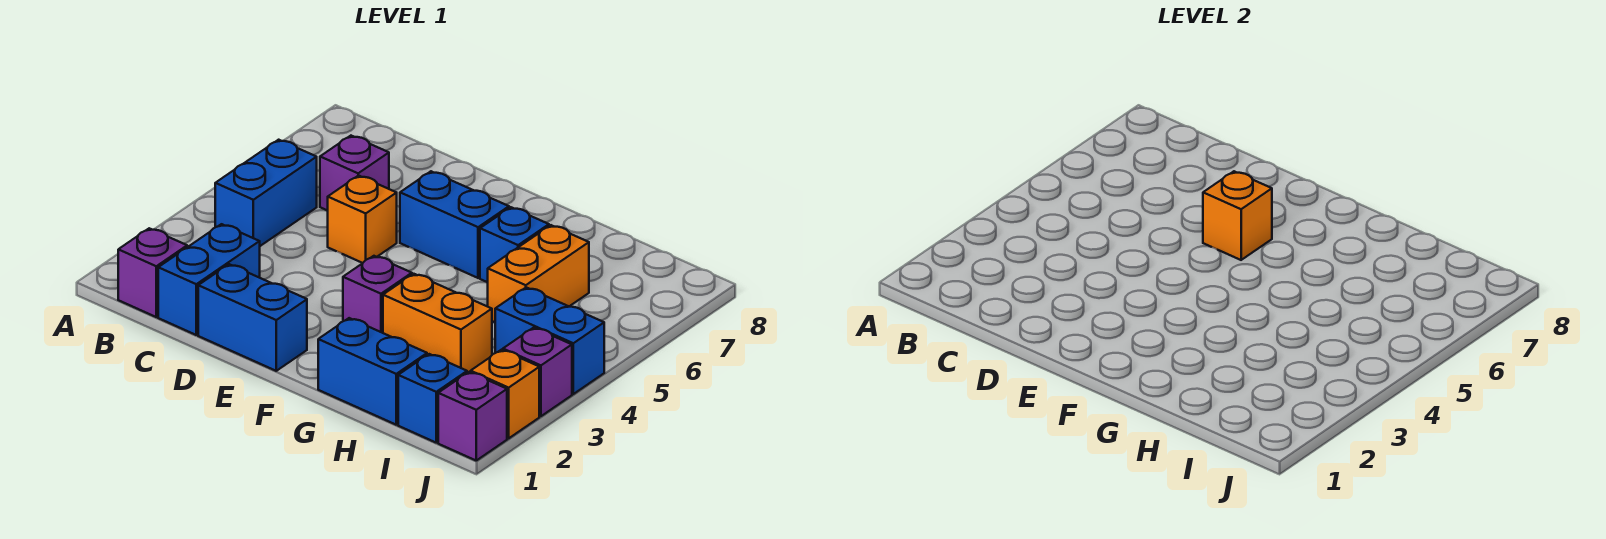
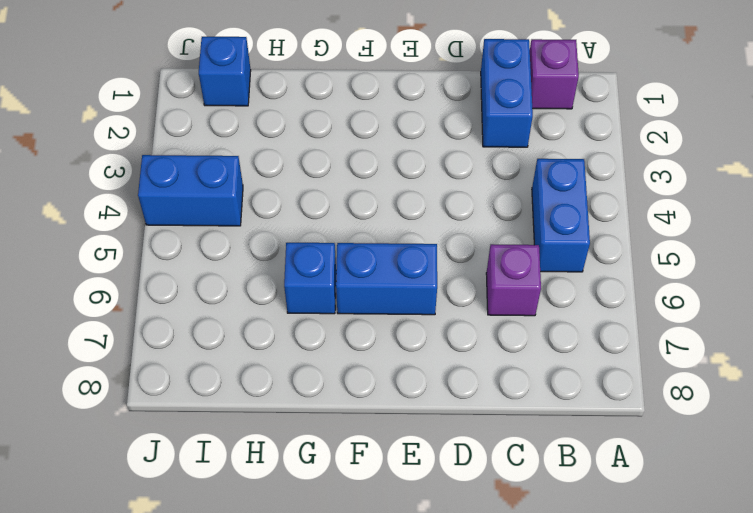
none -> blue brick D1:E1 level 1
none -> orange brick D5 level 1
none -> purple brick F3 level 1

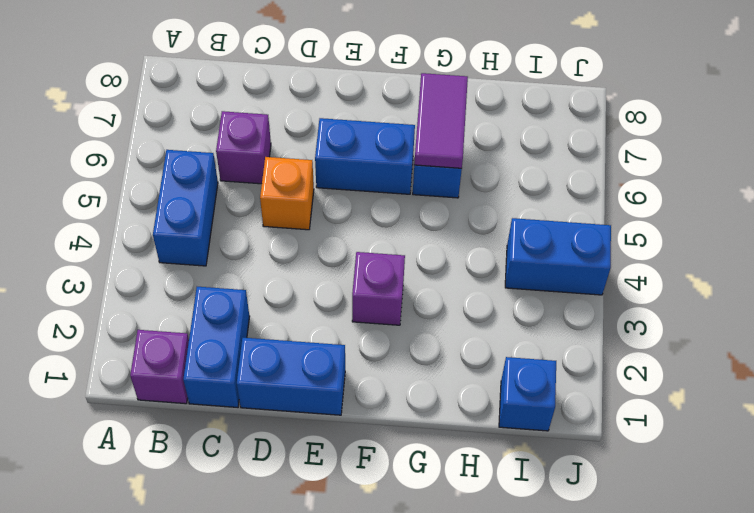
purple tile G6:G7 level 2 -> none
none -> blue brick G1:H1 level 1
none -> orange brick G3:H3 level 1
none -> orange brick H5:H6 level 1

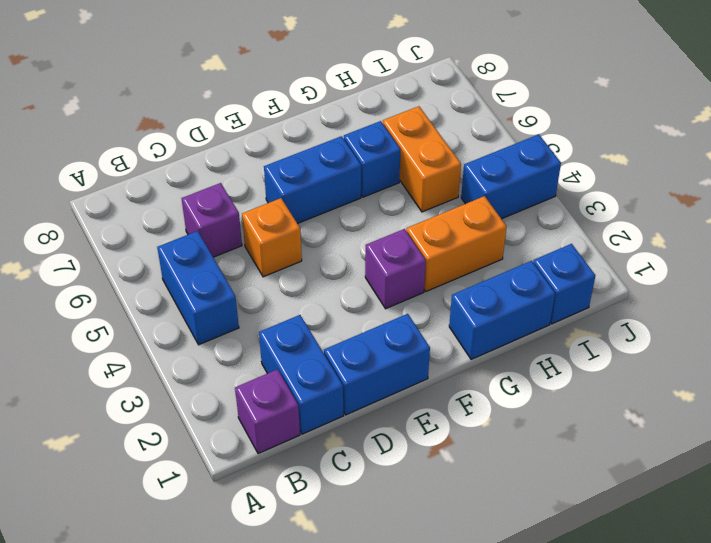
none -> purple brick J1 level 1
none -> orange brick J2 level 1
none -> purple brick J3 level 1

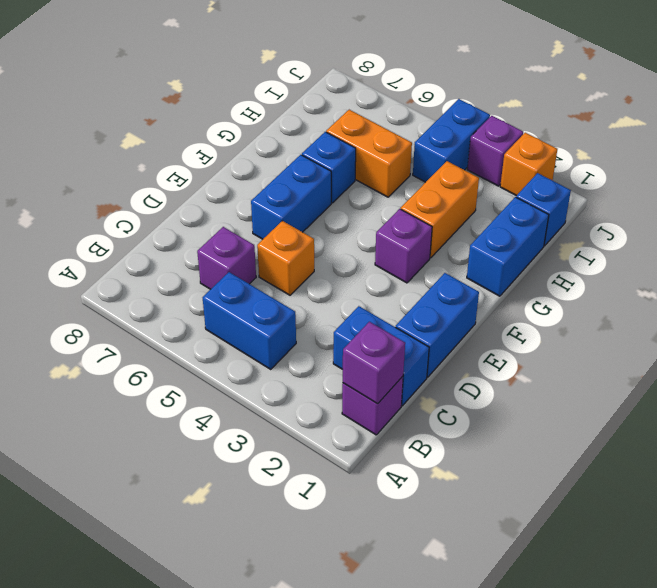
purple brick B1 level 2 -> purple brick J1 level 1
none -> orange brick E6 level 2

